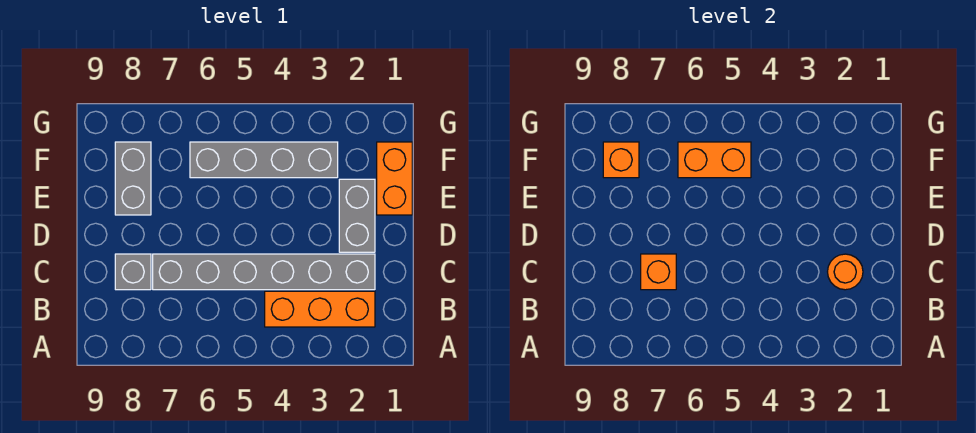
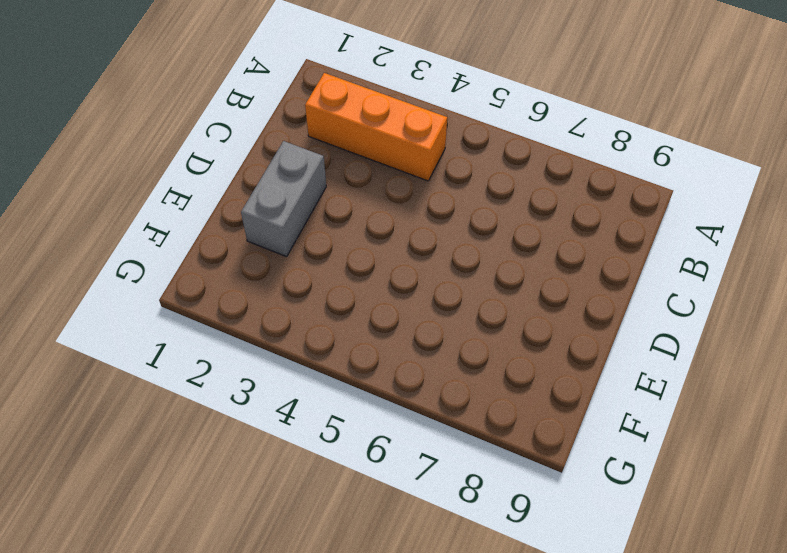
none -> grey brick C2:C7 level 1
none -> grey brick C8 level 1

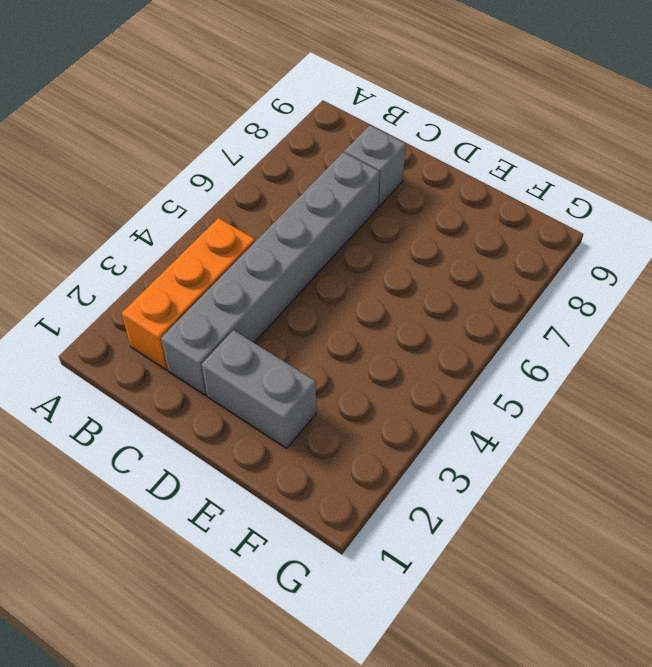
none -> orange brick E1:F1 level 1
none -> grey brick E8:F8 level 1

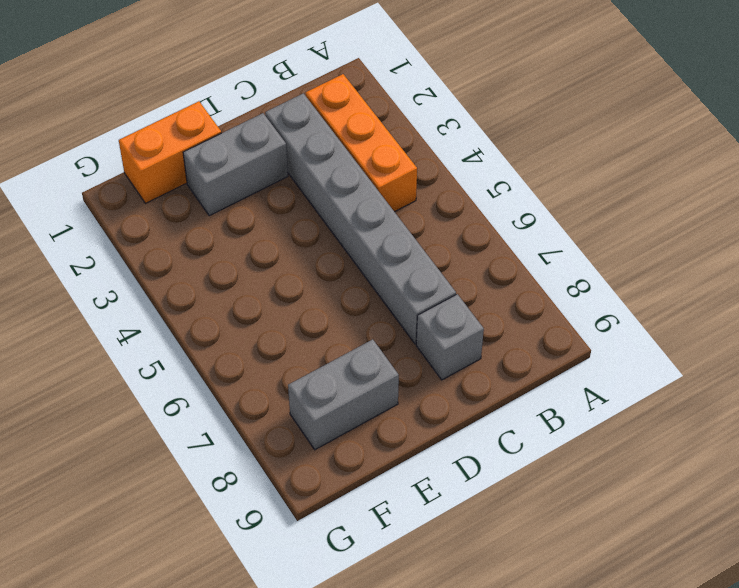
none -> grey brick F3:F6 level 1
none -> orange round brick C2 level 2

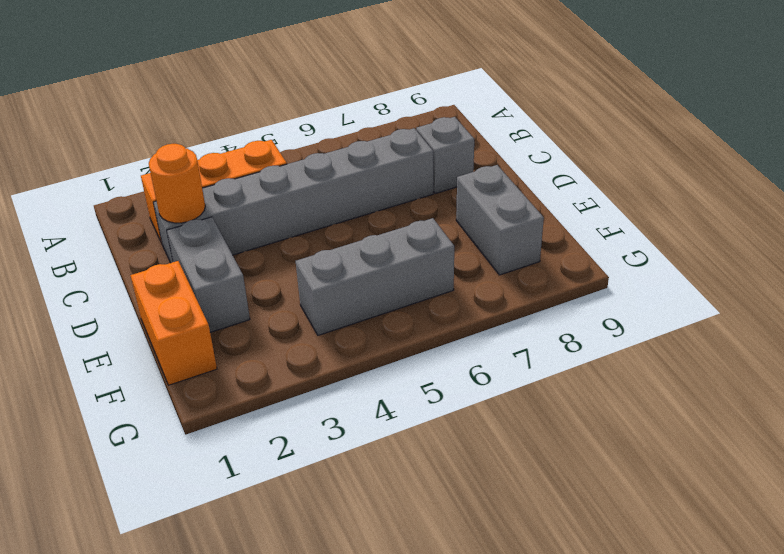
grey brick F4:F6 level 1 -> grey brick F3:F6 level 1
none -> orange brick C7 level 2
none -> orange brick F5:F6 level 2

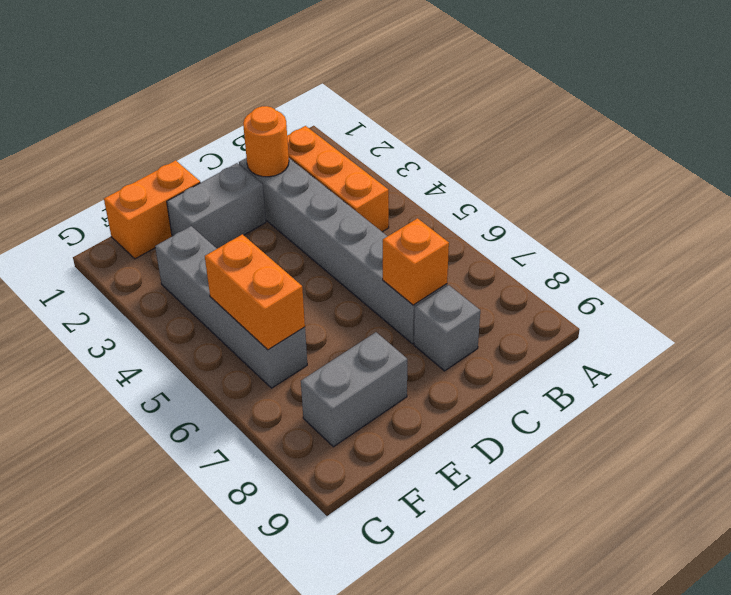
none -> orange brick F8 level 2

